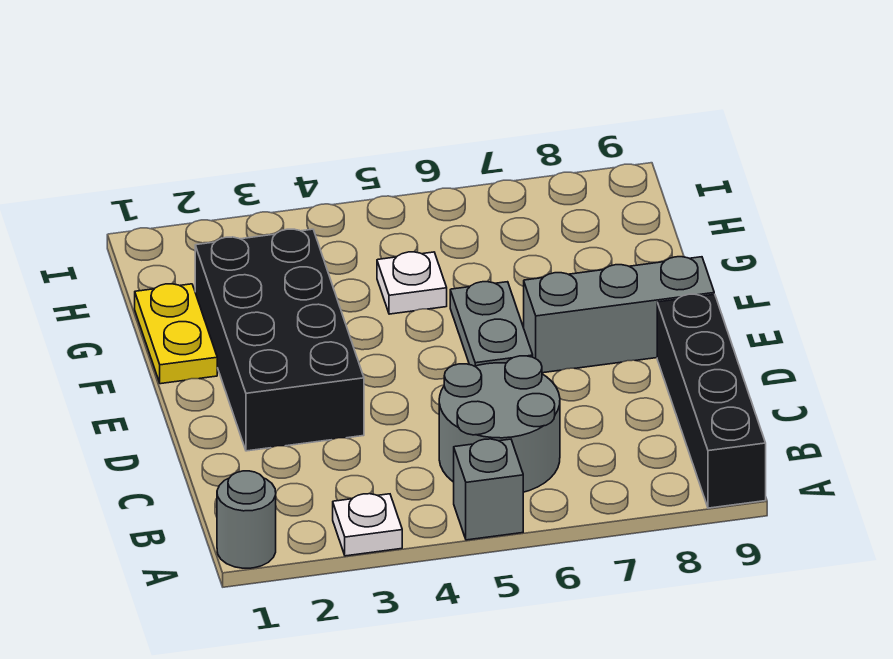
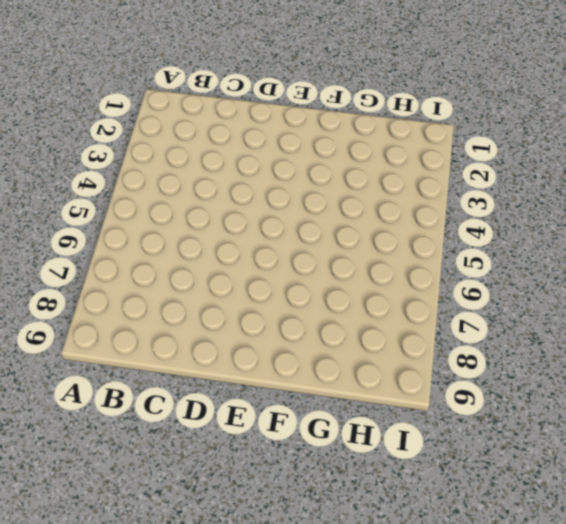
none -> grey round brick A1 level 1
none -> white plate A3 level 1

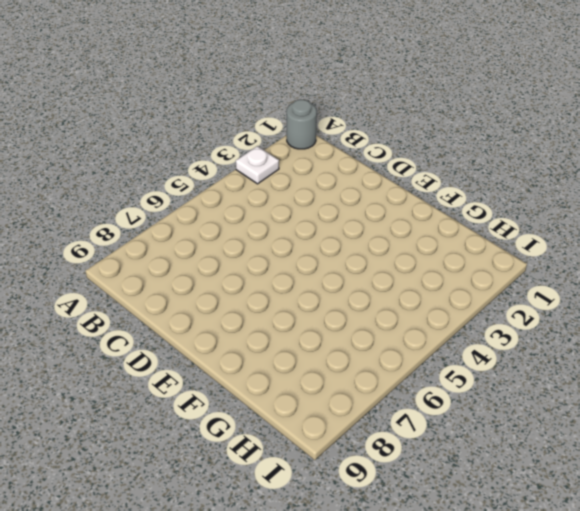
none -> grey brick A5 level 1
none -> black brick A9:D9 level 1

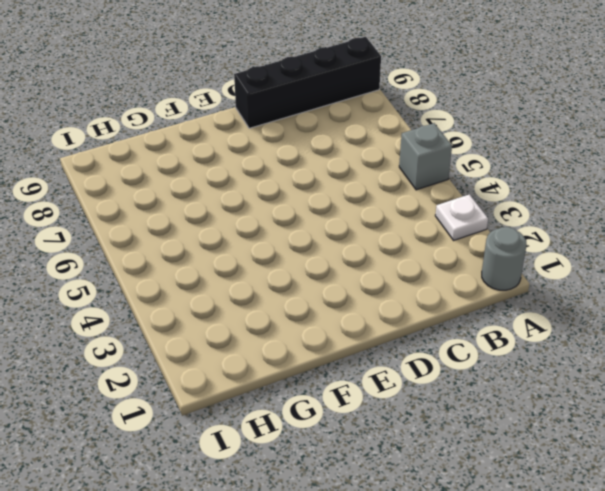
none -> grey round brick B5:C6 level 1
none -> black brick D2:G3 level 1

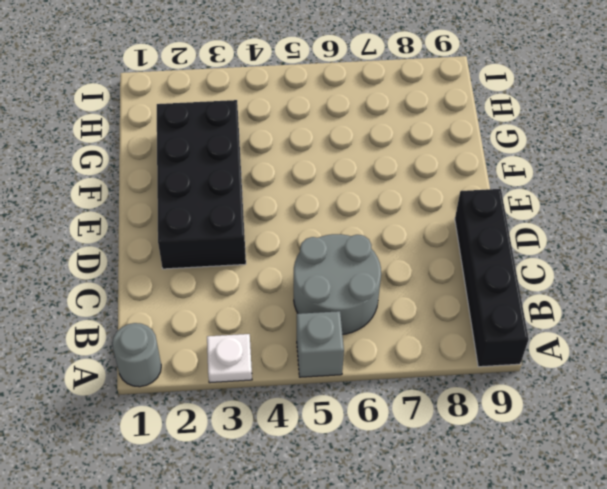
none -> grey plate E6:F6 level 1
none -> grey brick E7:E9 level 1

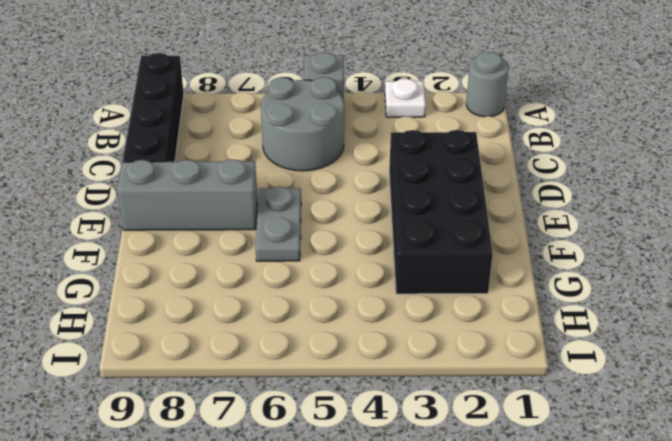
none -> yellow plate F1:G1 level 1
none -> white plate G5 level 1

